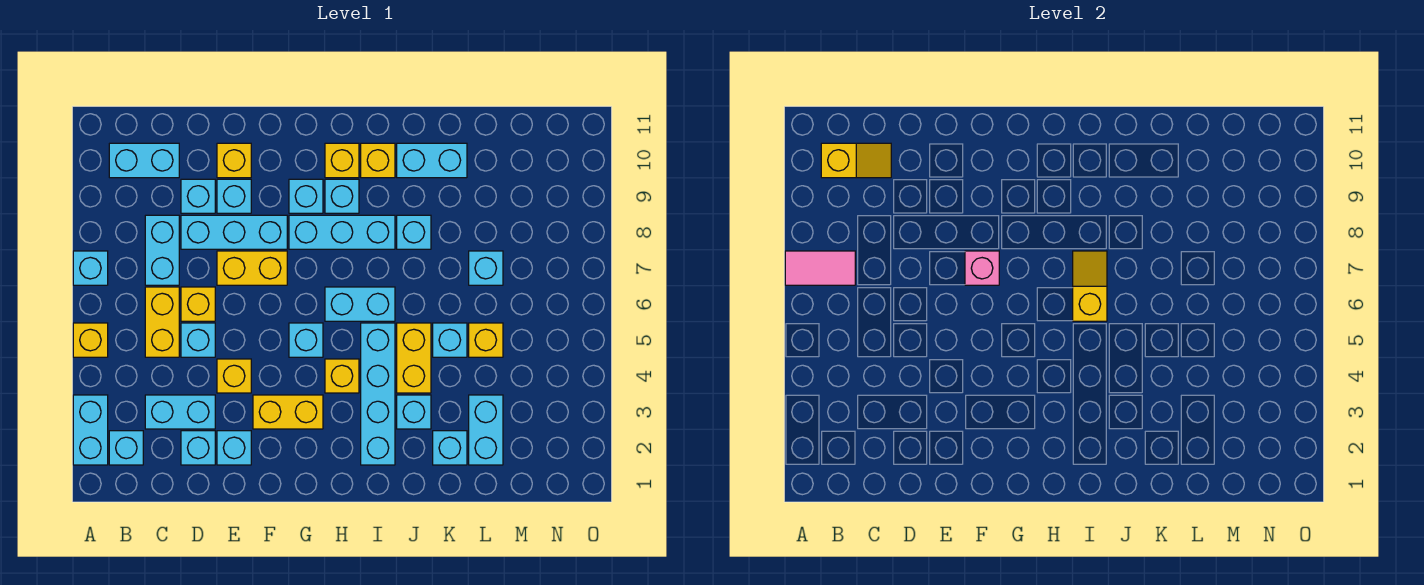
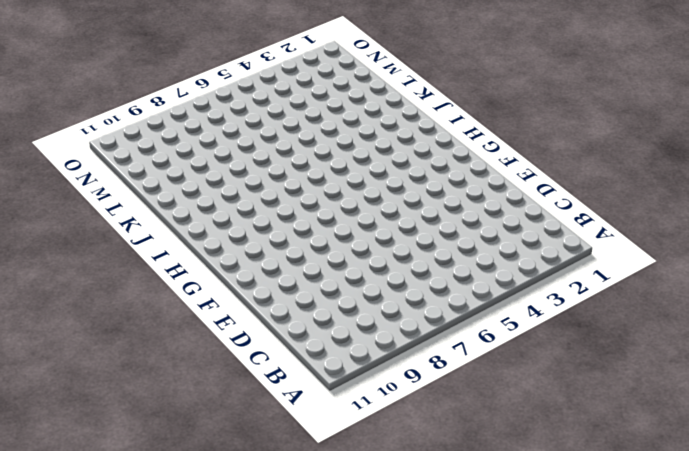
none -> cyan brick A2:A3 level 1
none -> yellow brick A5 level 1
none -> cyan brick A7 level 1
none -> cyan brick B2 level 1

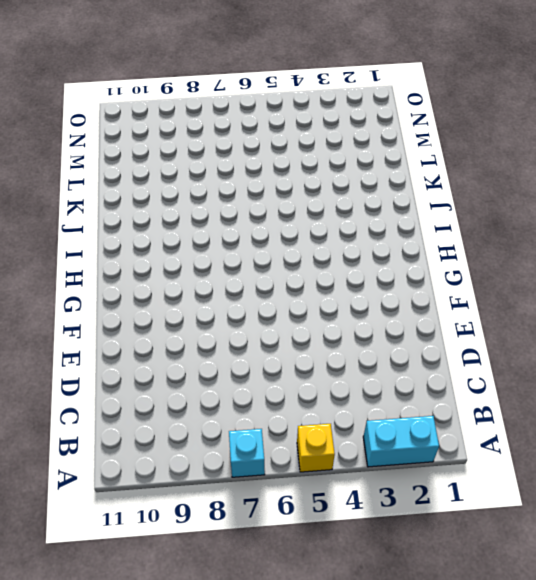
none -> cyan brick B2 level 1
none -> cyan brick B10:C10 level 1
none -> cyan brick C3:D3 level 1
none -> yellow brick C5:C6 level 1

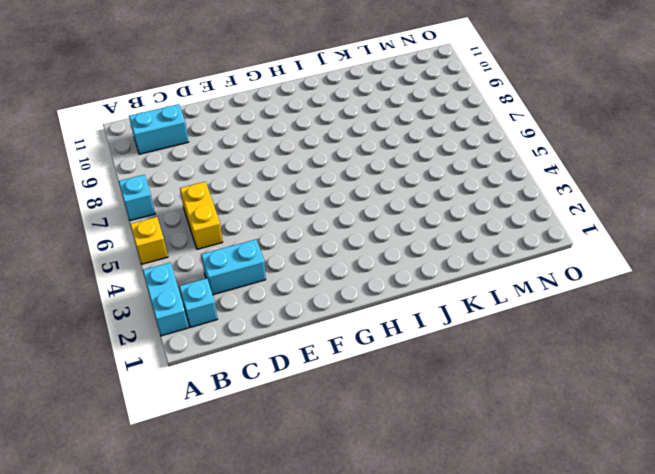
none -> cyan brick C7:C8 level 1
none -> cyan brick D2 level 1
none -> cyan brick D5 level 1
none -> yellow brick D6 level 1

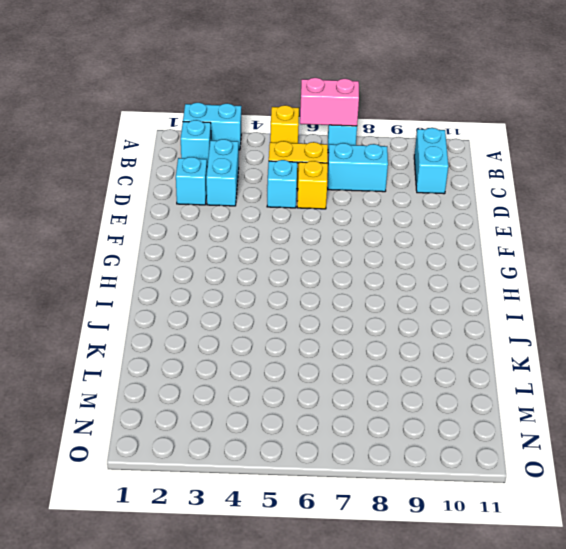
pink brick A6:A7 level 2 -> pink tile A7:B7 level 2
none -> cyan brick D8:F8 level 1
none -> cyan brick D9 level 1
none -> cyan brick E2 level 1
none -> yellow brick E4 level 1

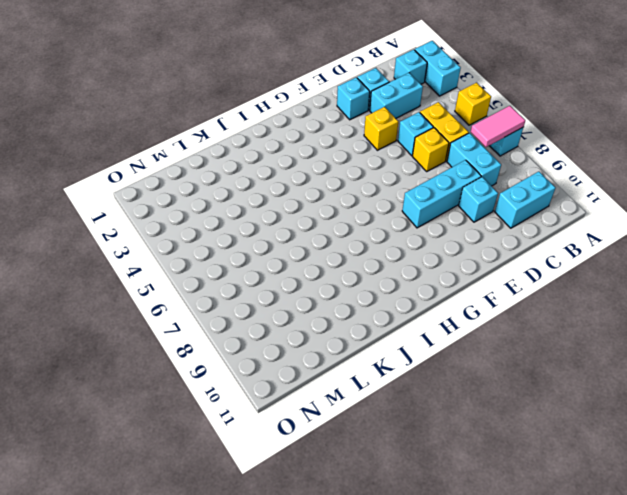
none -> yellow brick E7:F7 level 1
none -> cyan brick E9 level 1
none -> yellow brick E10 level 1
none -> yellow brick F3:G3 level 1

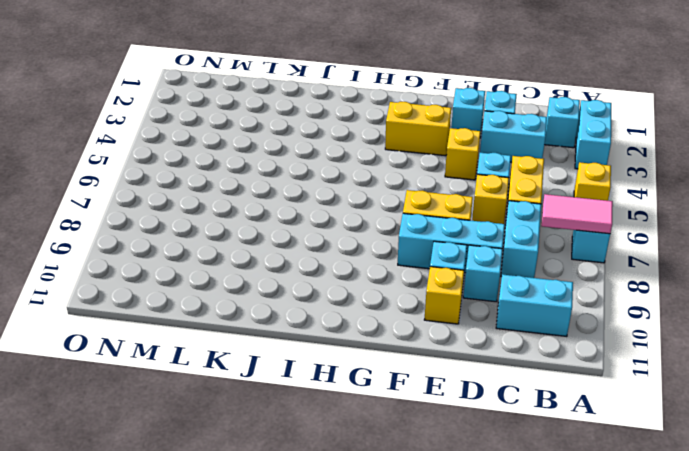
none -> cyan brick G5 level 1
none -> cyan brick G8:I8 level 1
none -> cyan brick G9 level 1
none -> yellow brick H4 level 1

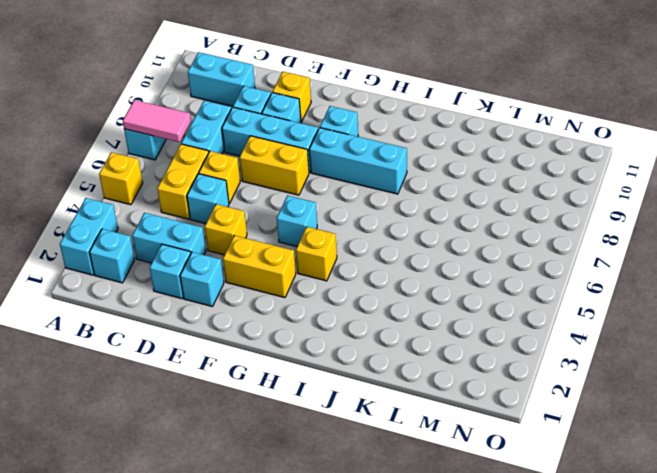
none -> cyan brick H6:I6 level 1
none -> cyan brick H9 level 1
none -> yellow brick H10 level 1
none -> cyan brick I2:I5 level 1

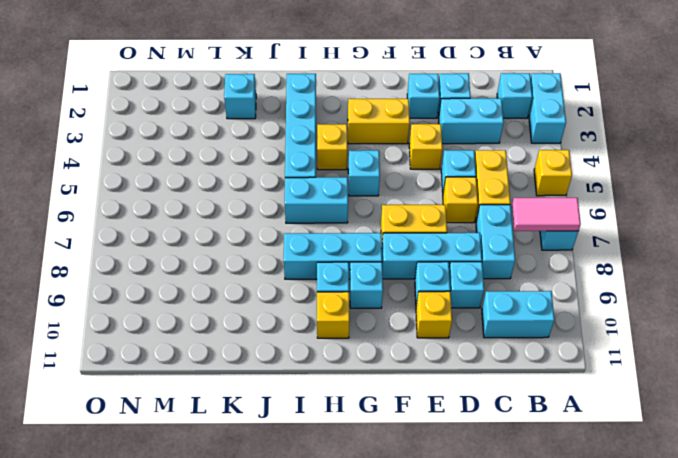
none -> yellow brick I10 level 1
none -> cyan brick J3 level 1
none -> yellow brick J4:J5 level 1
none -> cyan brick J8 level 1

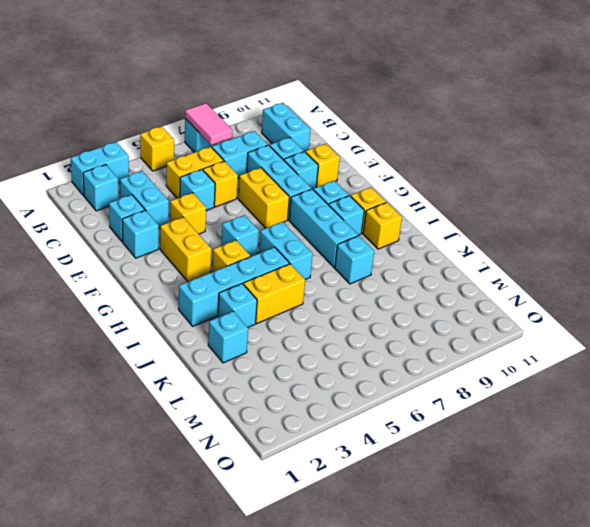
none -> cyan brick J10:K10 level 1
none -> cyan brick K5 level 1
none -> cyan brick L2:L3 level 1
none -> yellow brick L5 level 1

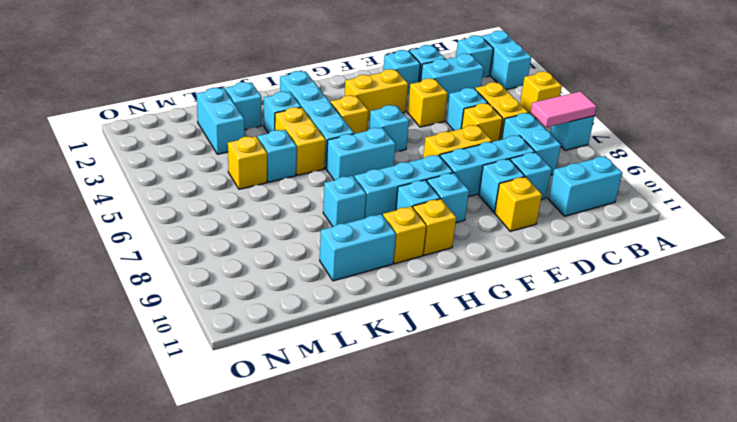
none -> cyan brick L7 level 1
none -> yellow slope B10:C10 level 2 top B
none -> pink brick F7 level 2
none -> yellow slope I6:I7 level 2 top 6

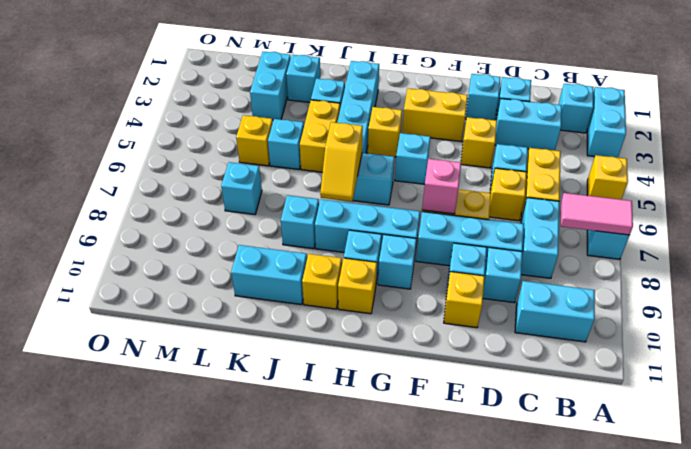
none -> yellow slope B10:C10 level 2 top B

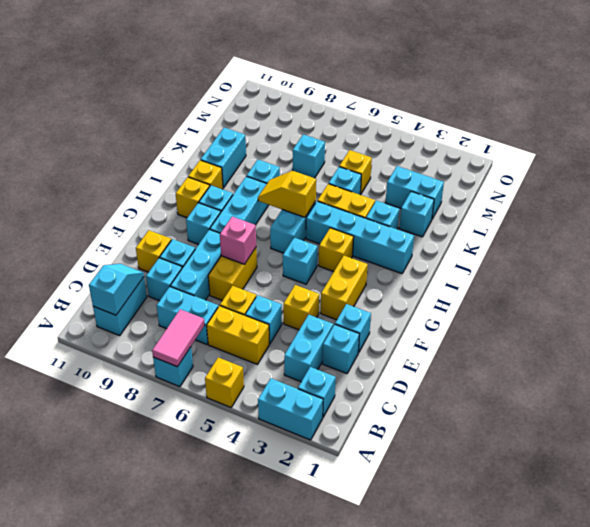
cyan slope B10:C10 level 2 top B -> yellow slope B10:C10 level 2 top B

